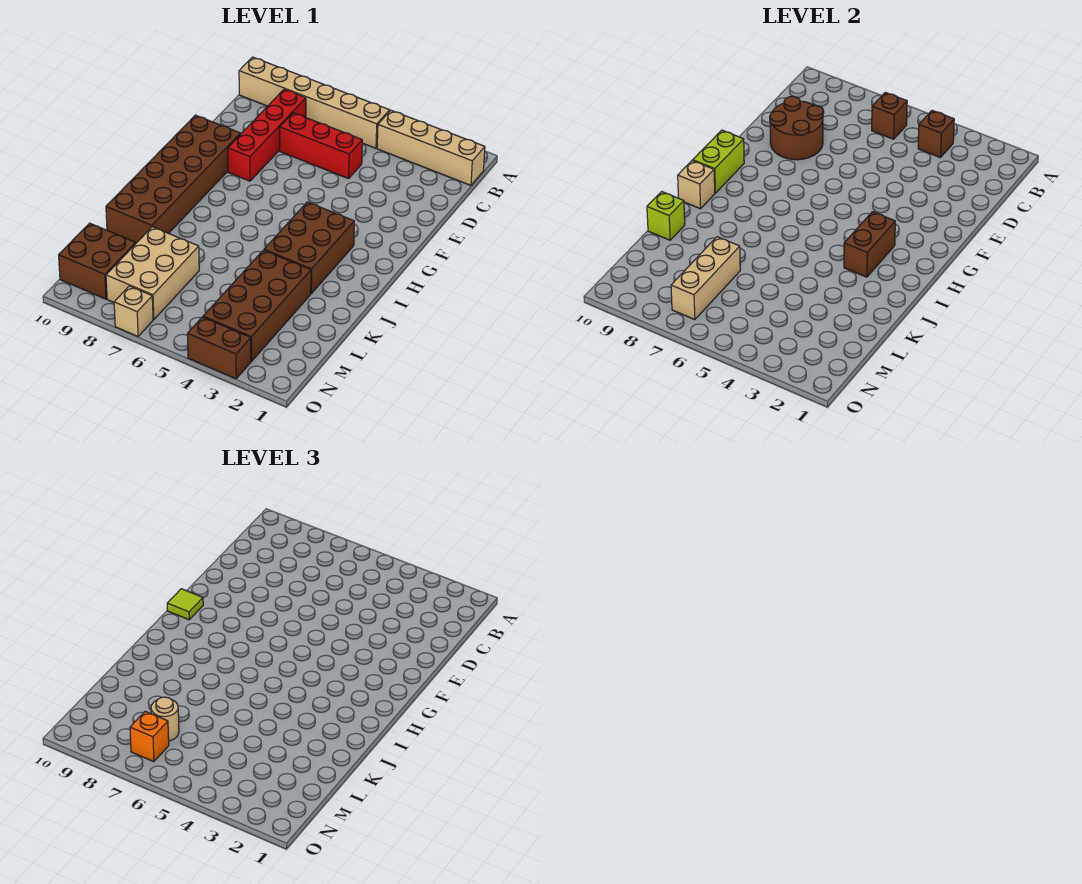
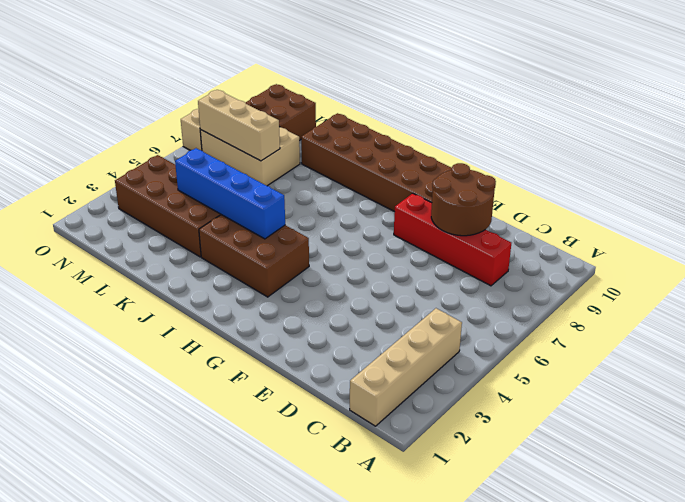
blue brick I4:L4 level 2 -> none
none -> tan brick B5:B10 level 1
none -> red brick D5:D7 level 1
none -> brown brick O3:O4 level 1

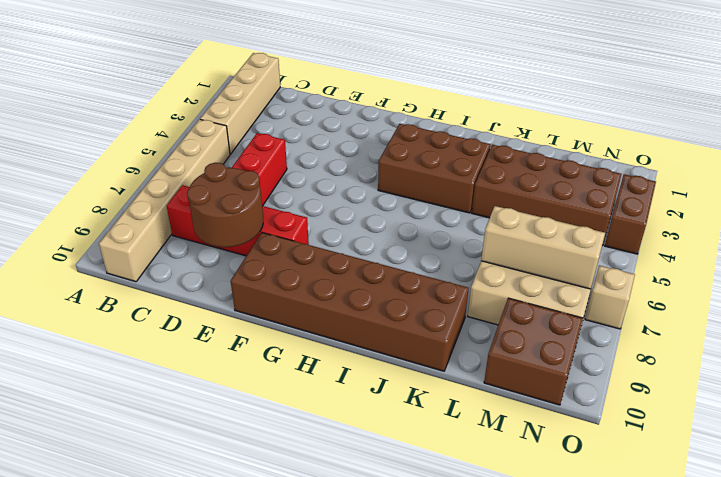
none -> brown brick B4 level 2
none -> brown brick B6 level 2
none -> lime brick G10:H10 level 2

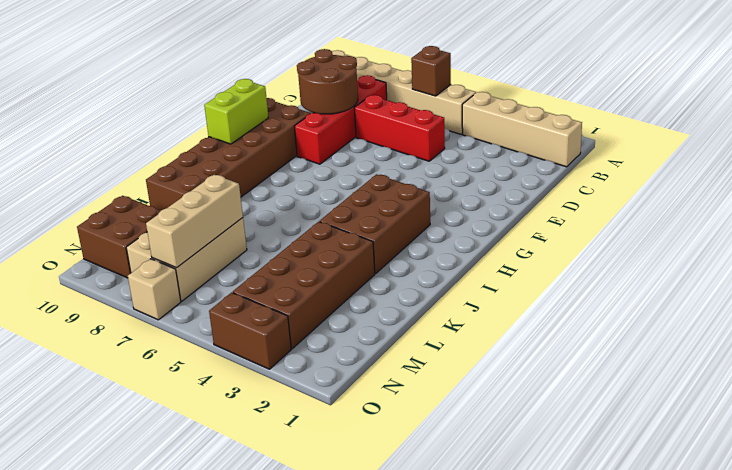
none -> brown brick B4 level 2
none -> brown brick H3:I3 level 2
none -> tan brick I10 level 2

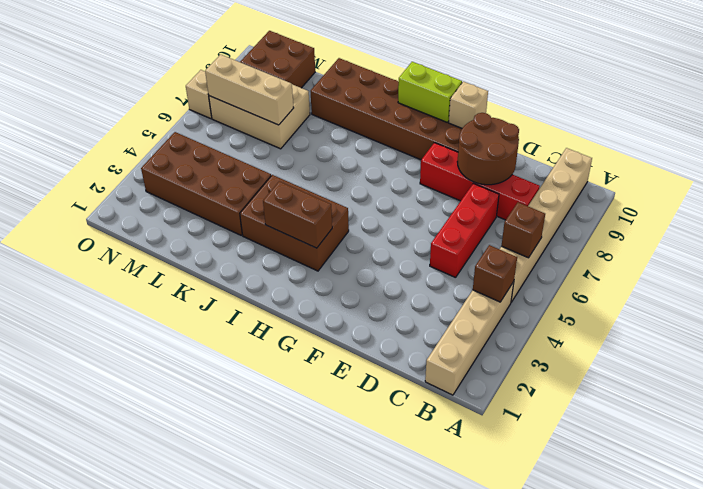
tan brick F10 level 2 -> tan brick I10 level 2
none -> brown brick O3:O4 level 1
none -> lime brick K10 level 2
none -> lime tile G10 level 3

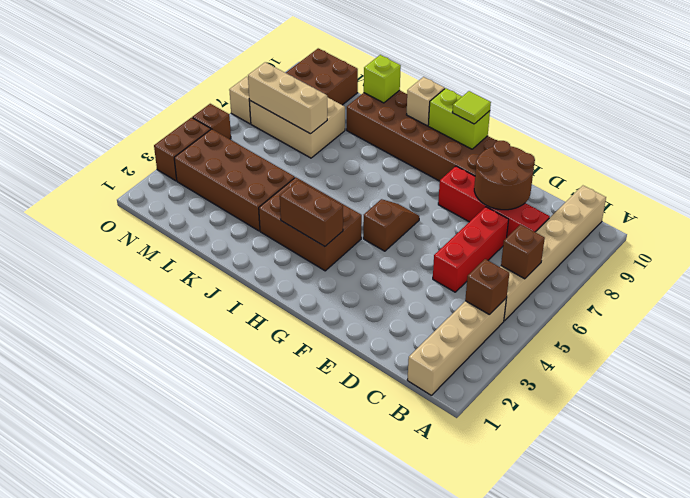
brown slope G5:G6 level 1 top 5 -> none
brown brick O5 level 1 -> none
none -> tan round brick M7 level 3
none -> orange brick N7 level 3

